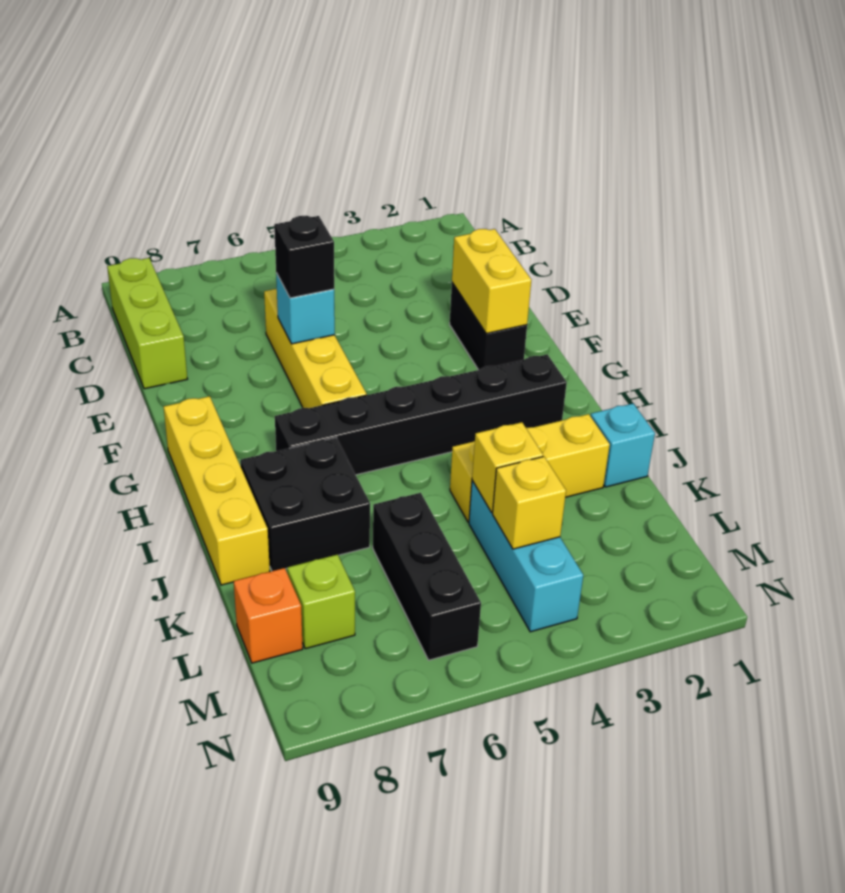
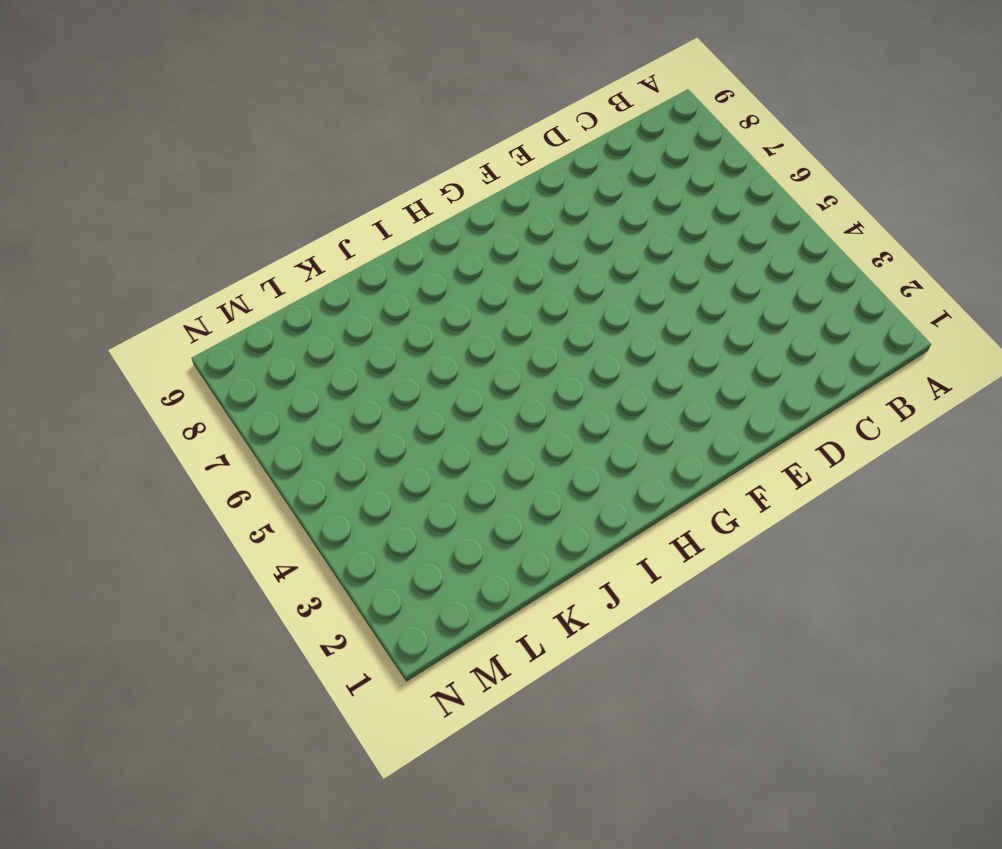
none -> lime brick B9:D9 level 1
none -> yellow brick D6:G6 level 1
none -> black brick E2:F2 level 1

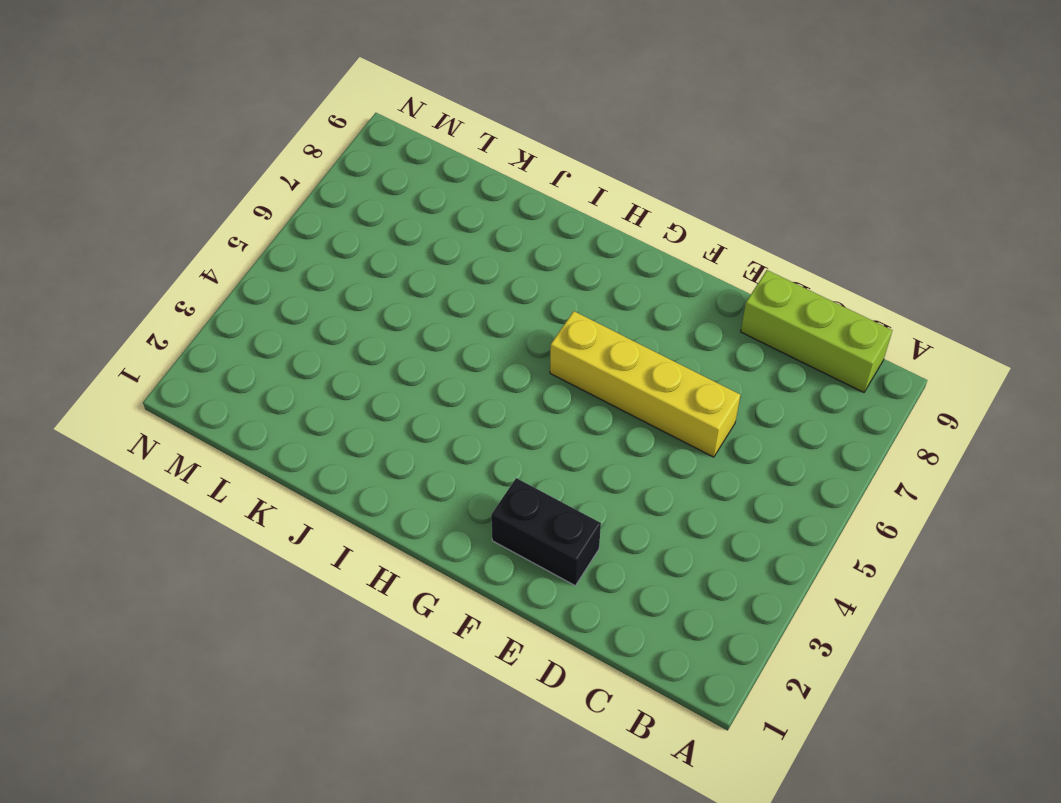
none -> yellow brick G9:J9 level 1
none -> black brick H2:H7 level 1
none -> black brick I7:J8 level 1

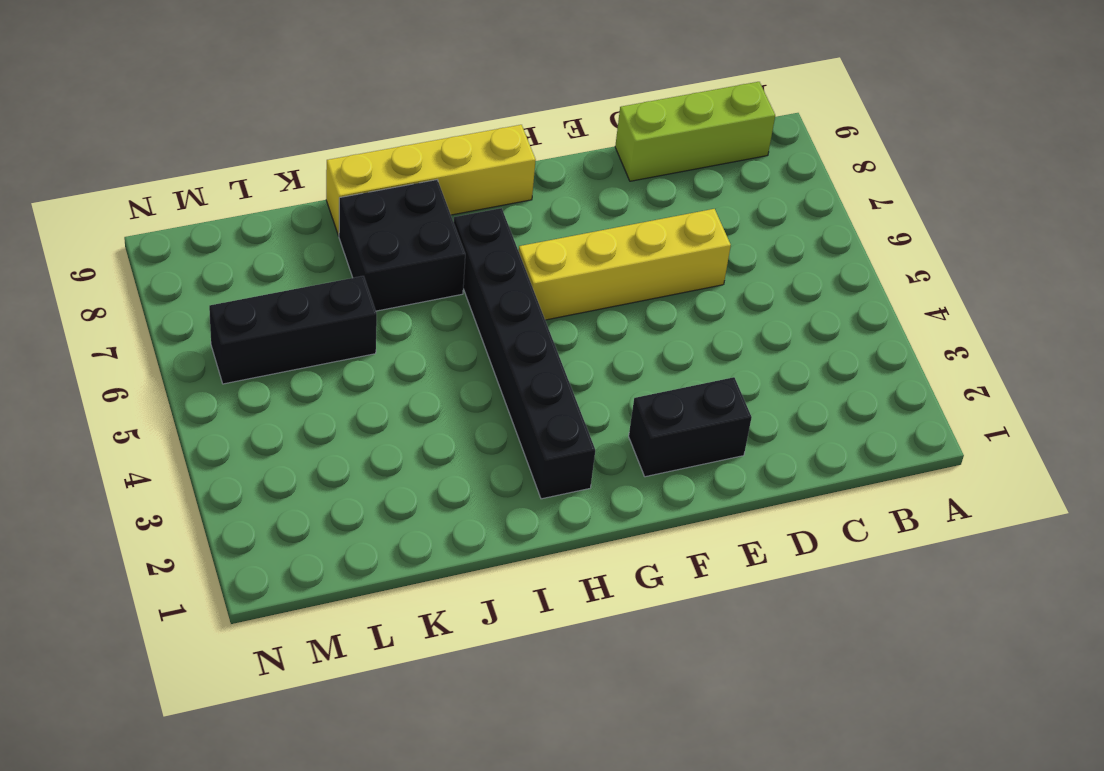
none -> cyan brick J1 level 1
none -> yellow brick J2:J4 level 1
none -> cyan brick K4:M4 level 1

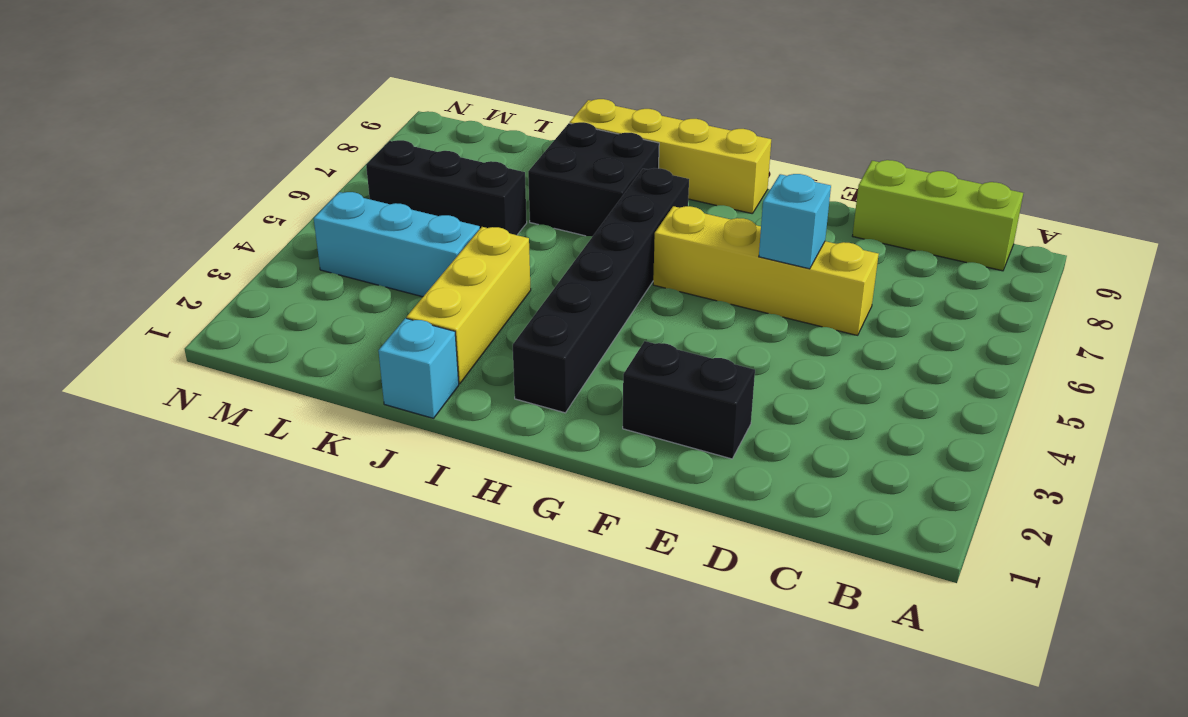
none -> lime brick L8 level 1
none -> orange brick L9 level 1
none -> yellow brick E2:F2 level 2

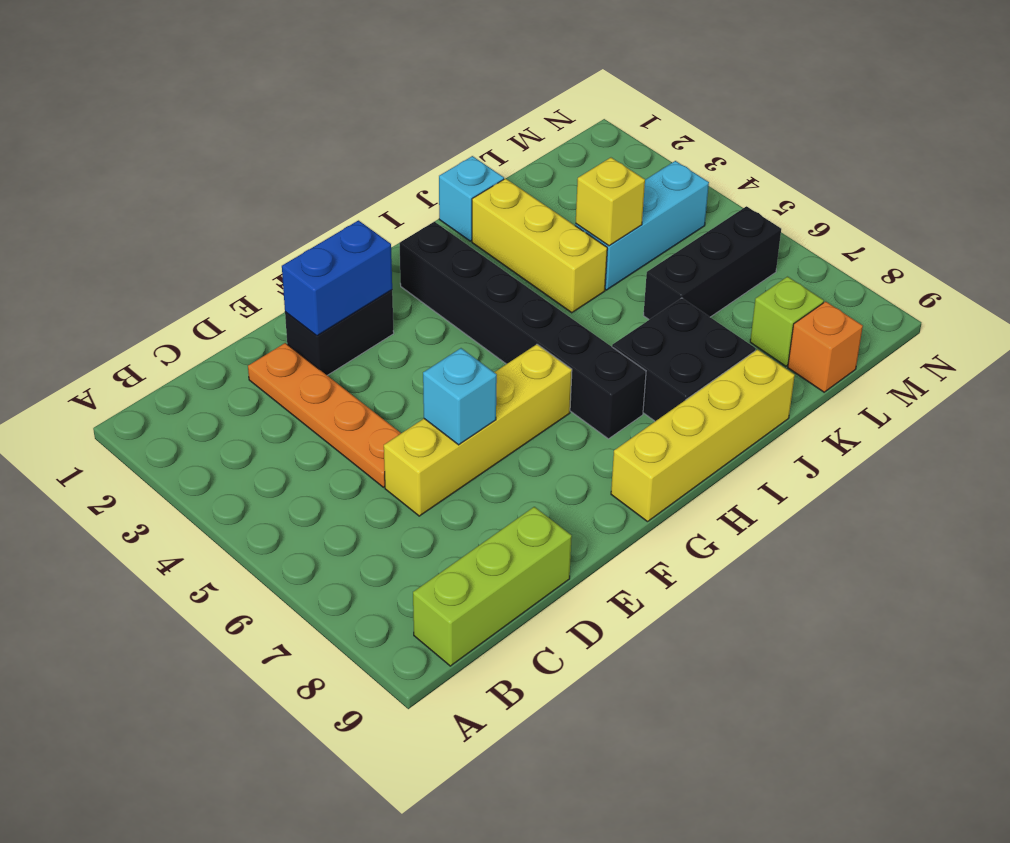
orange plate D2:D5 level 1 -> none
blue brick E2:F2 level 2 -> yellow brick E2:F2 level 2
none -> yellow brick L4 level 2
none -> black brick E6 level 3

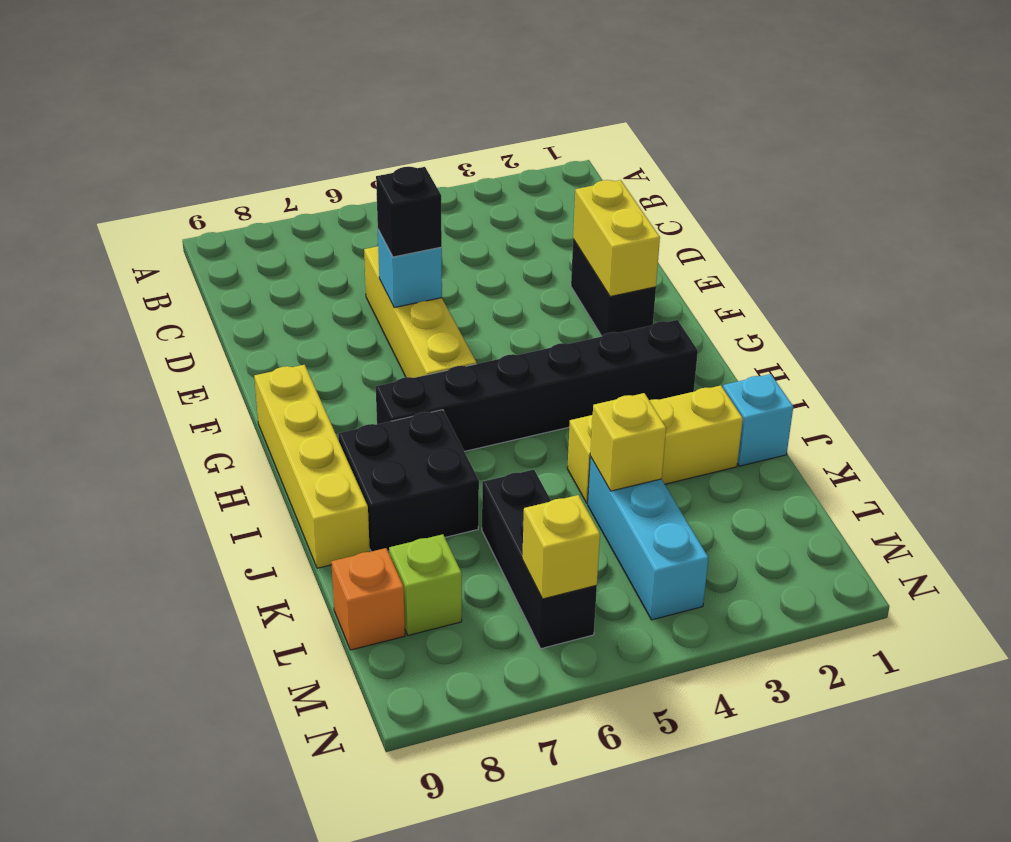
yellow brick M6 level 2 -> yellow brick L4 level 2
none -> lime brick B9:D9 level 1

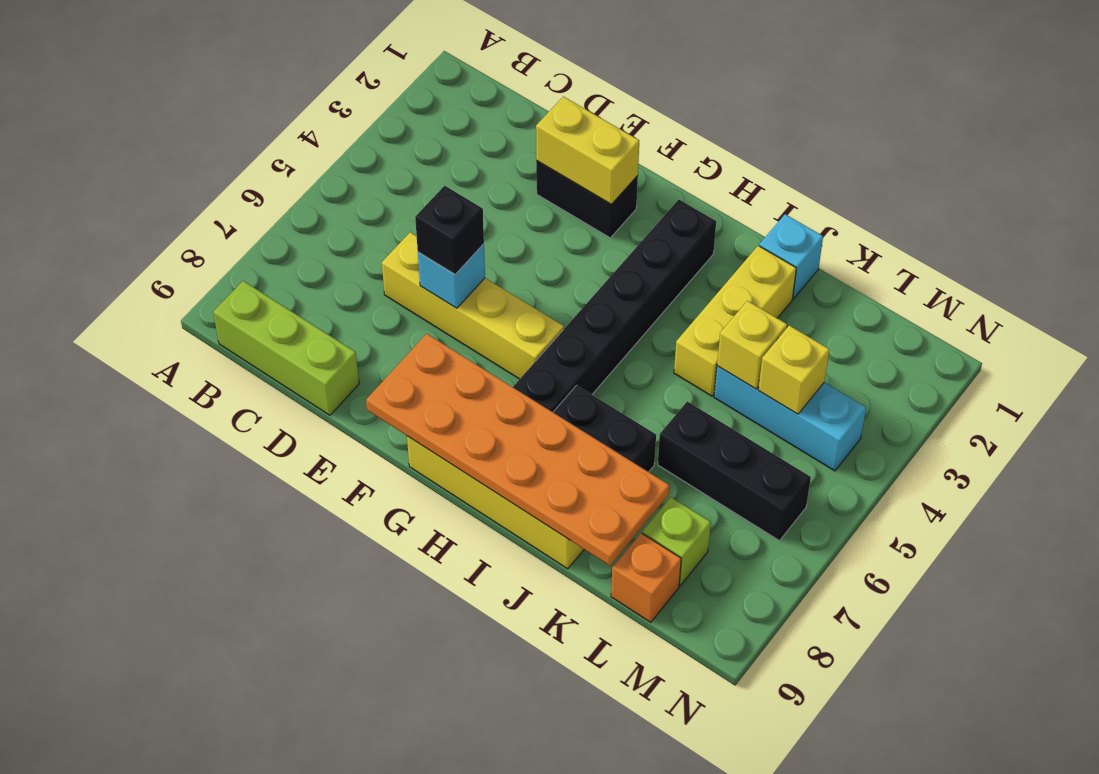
orange plate F8:K9 level 2 -> none

